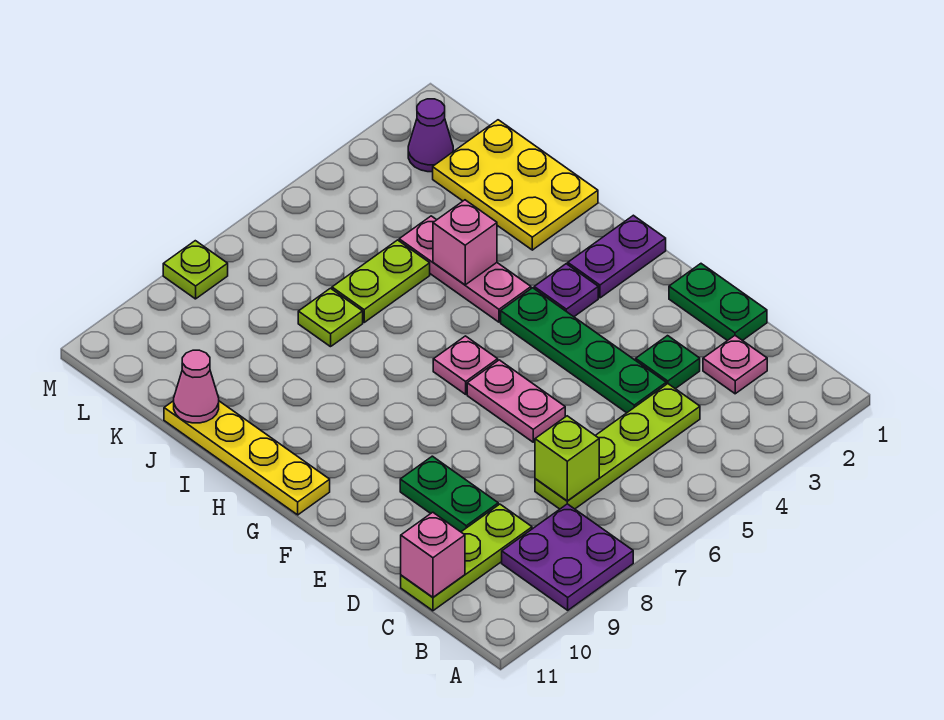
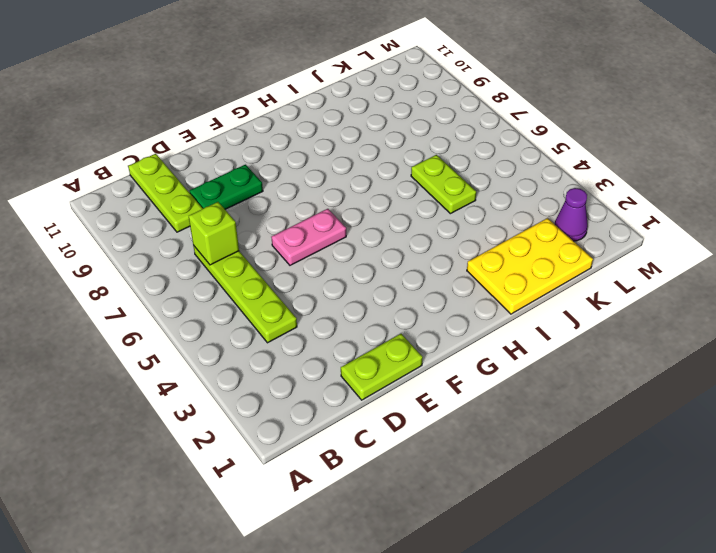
lime plate D1:E1 level 1 -> green plate D1:E1 level 1
none -> purple plate A8:B9 level 1
none -> pink plate C2 level 1
none -> green plate D3 level 1

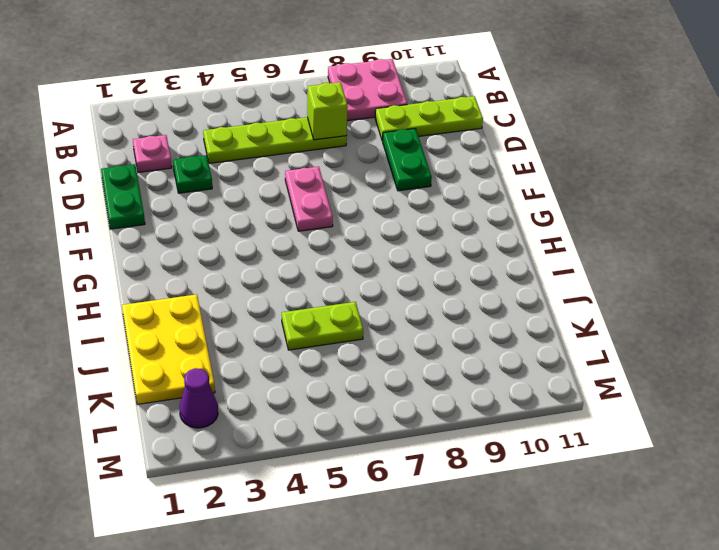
pink plate A8:B9 level 1 -> purple plate A8:B9 level 1
none -> green plate D4:G4 level 1
none -> purple plate G1:G2 level 1
none -> purple plate G3 level 1

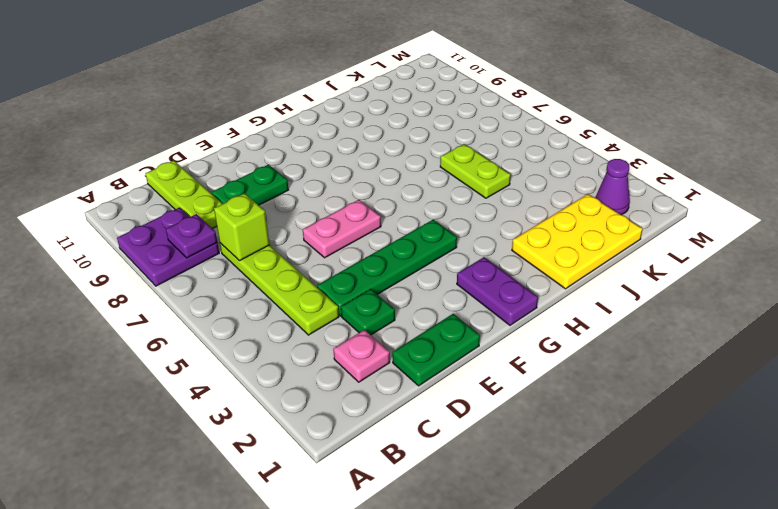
purple plate B8 level 2 -> purple plate G3 level 1
none -> pink plate G6 level 1
none -> yellow plate G11:J11 level 1
none -> pink plate H4:J4 level 1

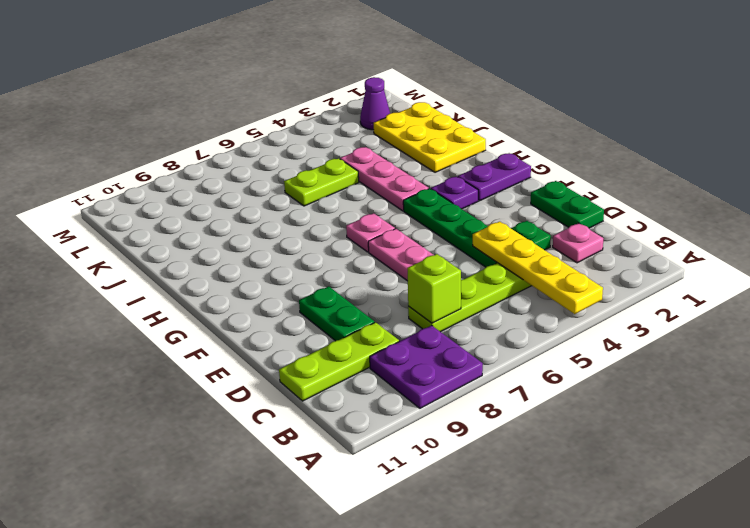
yellow plate A4:D4 level 2 -> yellow plate G11:J11 level 1
none -> lime plate J7 level 1
none -> lime plate M8 level 1
none -> pink brick C11 level 2

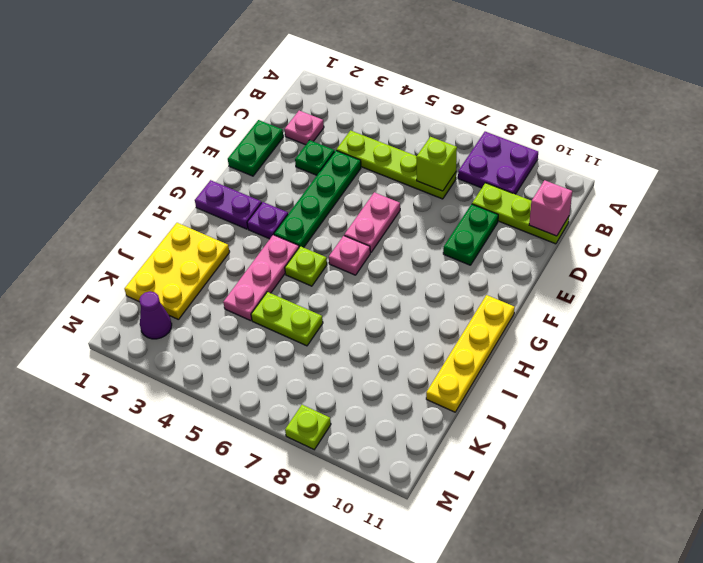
lime plate H5 level 1 -> lime plate J7 level 1
none -> pink brick I4 level 2
none -> pink cone J11 level 2

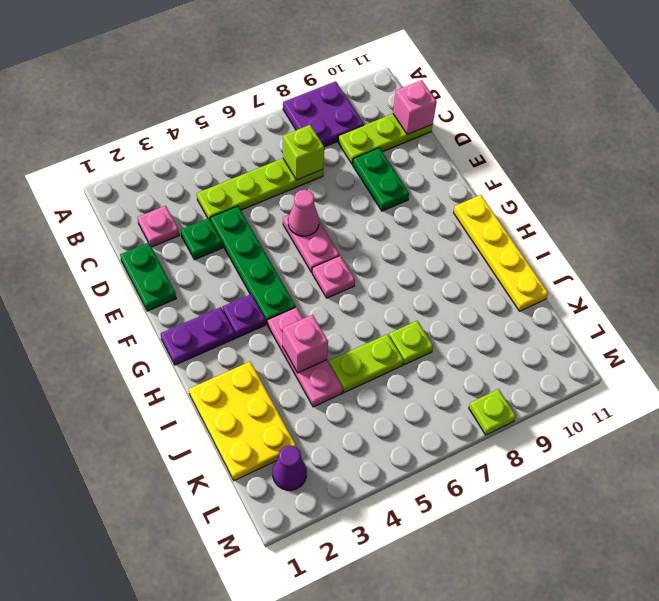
pink cone E6 level 2 -> pink cone J11 level 2

